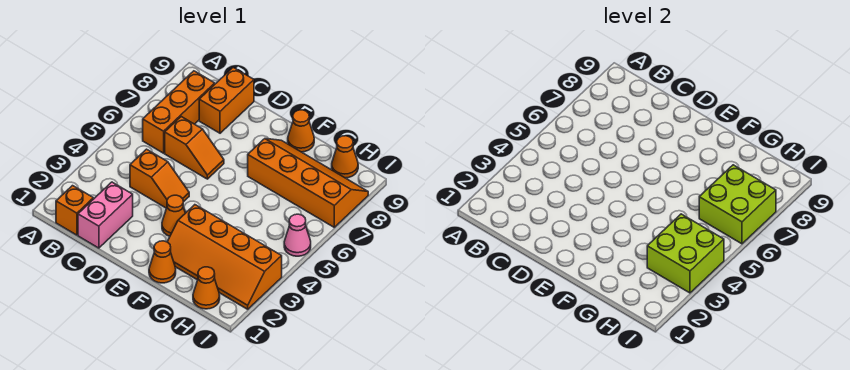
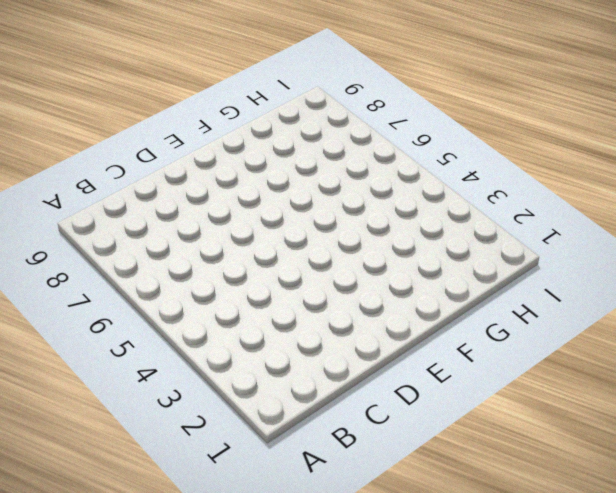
none -> orange brick B1 level 1
none -> orange brick B6:B8 level 1
none -> pink brick C1:C2 level 1

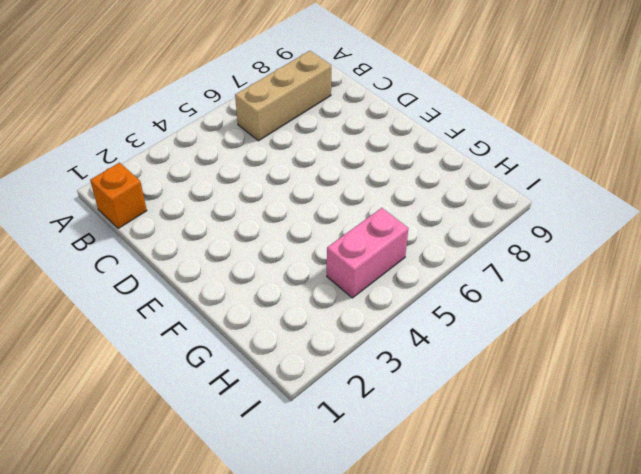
tan brick B6:B8 level 1 -> orange brick B6:B8 level 1
pink brick H4:H5 level 1 -> pink brick C1:C2 level 1
none -> orange slope C4:D4 level 1 top C
none -> orange slope C6:D6 level 1 top C
none -> orange brick C8:C9 level 1

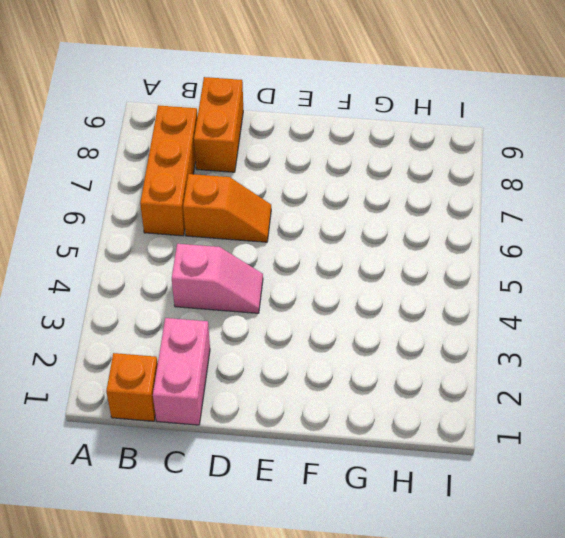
pink slope C4:D4 level 1 top C -> orange slope C4:D4 level 1 top C
none -> orange cone E3 level 1
none -> orange cone F1 level 1
none -> orange slope F2:I3 level 1 top 3

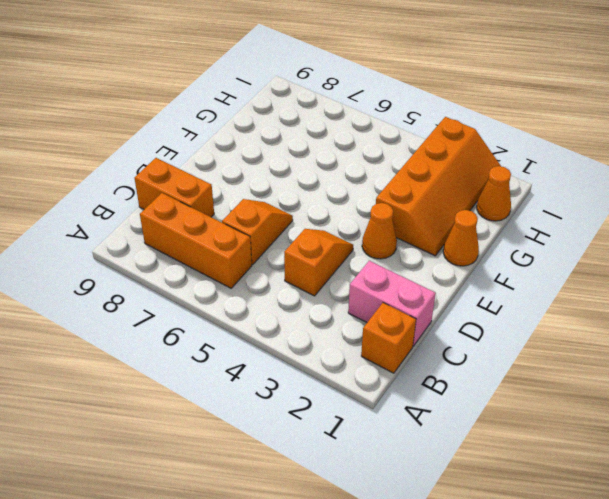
none -> orange slope F7:I8 level 1 top 7
none -> orange cone F9 level 1
none -> orange cone H9 level 1

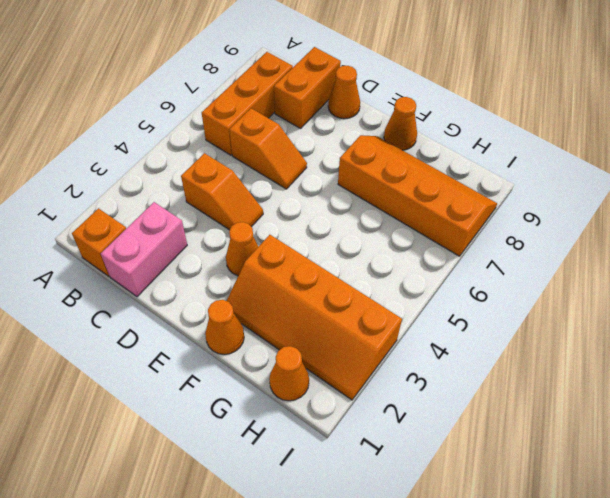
orange cone D9 level 1 -> orange cone H9 level 1
none -> pink cone I5 level 1
none -> lime brick H3:I4 level 2
none -> lime brick H6:I7 level 2

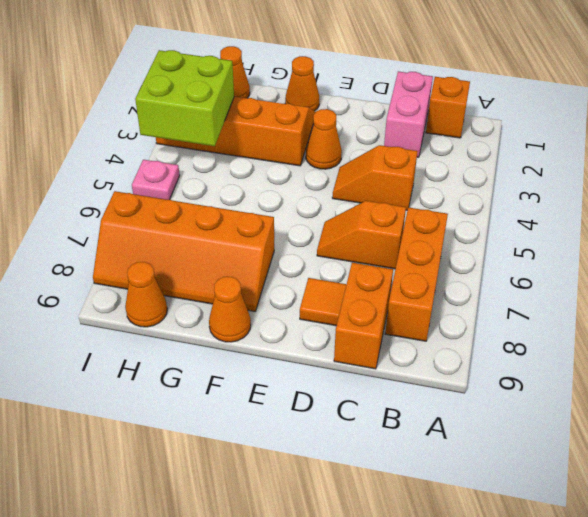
orange tile D8 level 1 -> none
pink plate I5 level 1 -> pink cone I5 level 1
none -> lime brick H6:I7 level 2

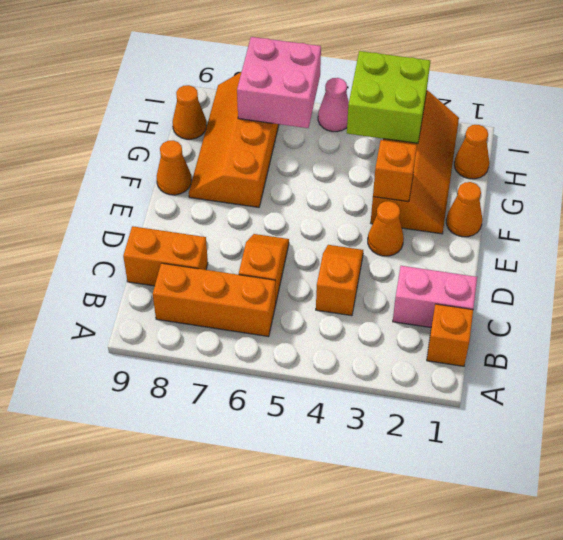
orange brick F3 level 2 -> none
pink brick H6:I7 level 2 -> lime brick H6:I7 level 2

